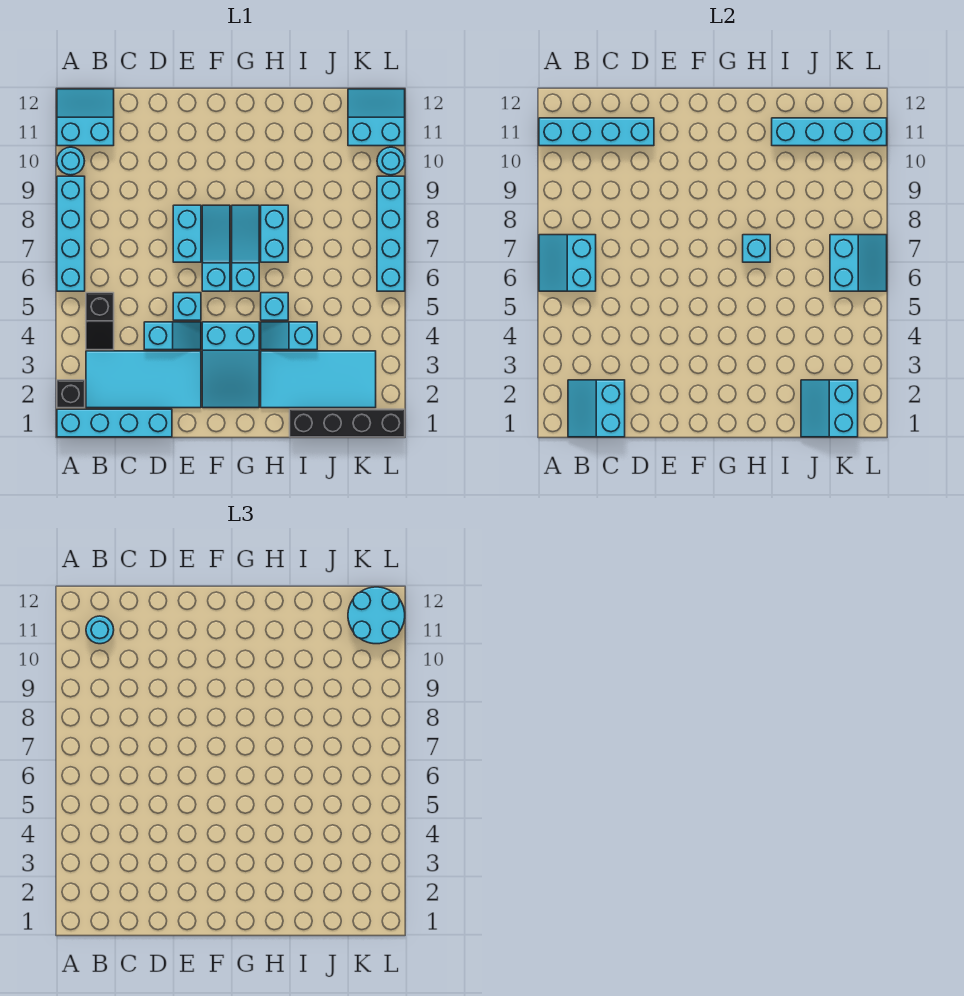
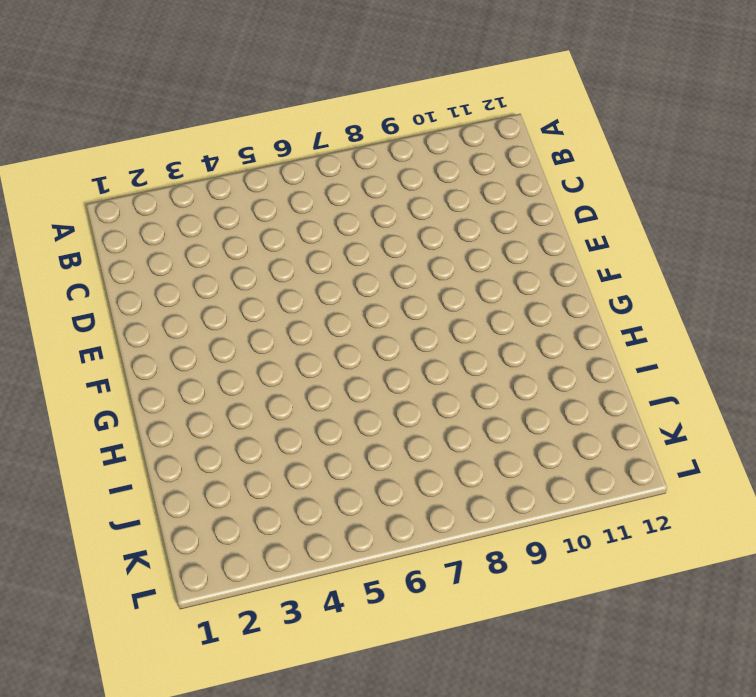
none -> cyan brick A1:D1 level 1
none -> black brick A2 level 1
none -> cyan brick A6:A9 level 1
none -> cyan round brick A10 level 1

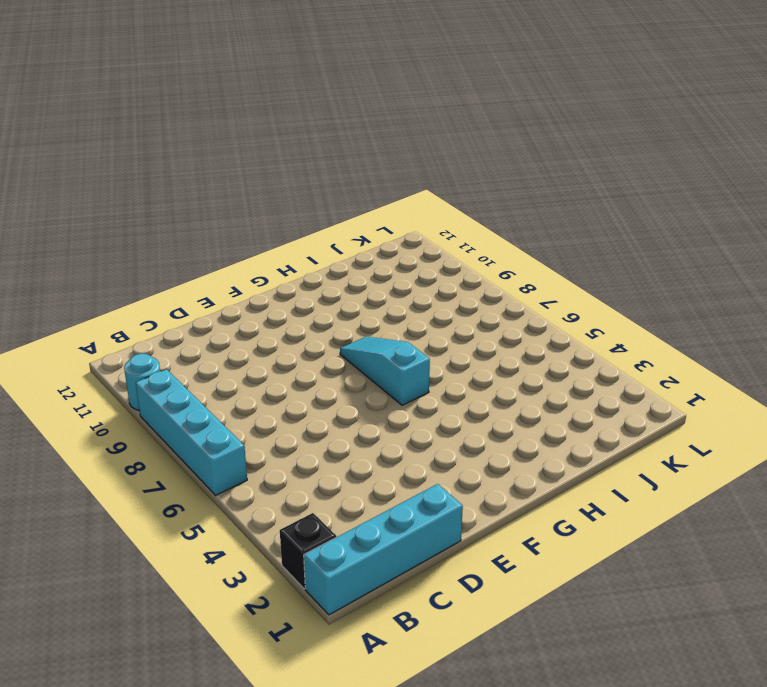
none -> cyan slope A11:B12 level 1 top 11
none -> cyan tile B2:E3 level 1
none -> black slope B4:B5 level 1 top 5
none -> cyan slope D4:E4 level 1 top D

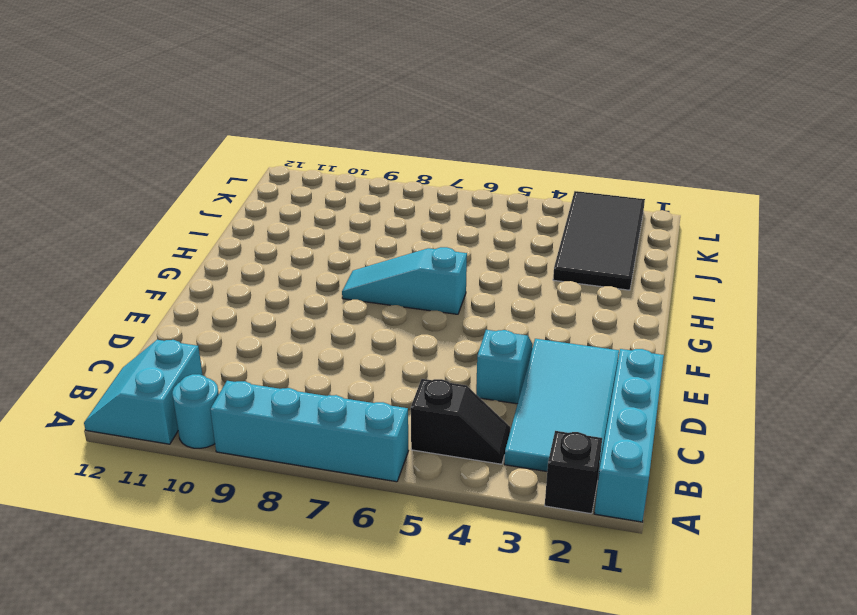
black tile I2:L3 level 1 -> cyan tile H2:K3 level 1
none -> cyan brick E5 level 1
none -> cyan brick E7:E8 level 1
none -> cyan slope F2:G4 level 1 top 4
none -> cyan slope F6:F8 level 1 top 6

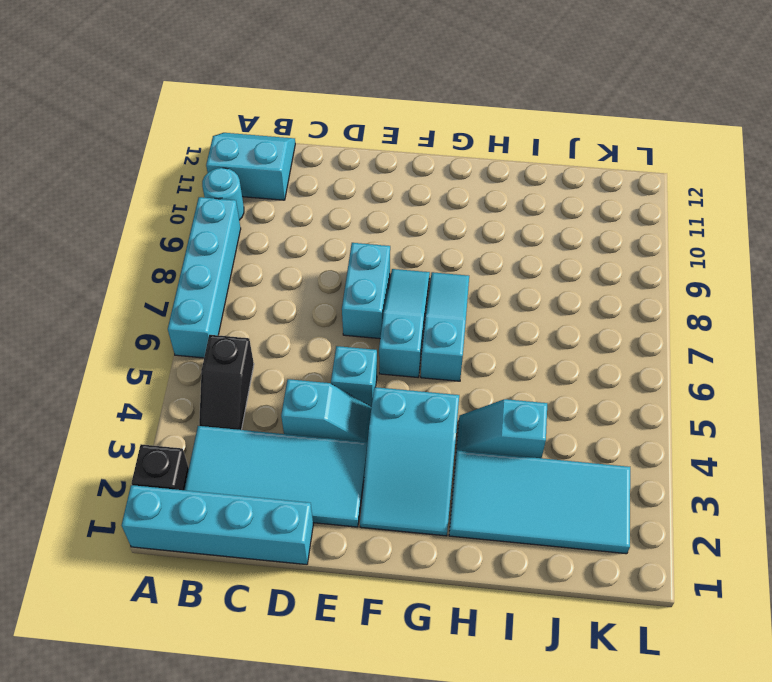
none -> cyan brick H5 level 1
none -> cyan brick H7:H8 level 1
none -> black brick I1:L1 level 1
none -> cyan slope K11:L12 level 1 top 11

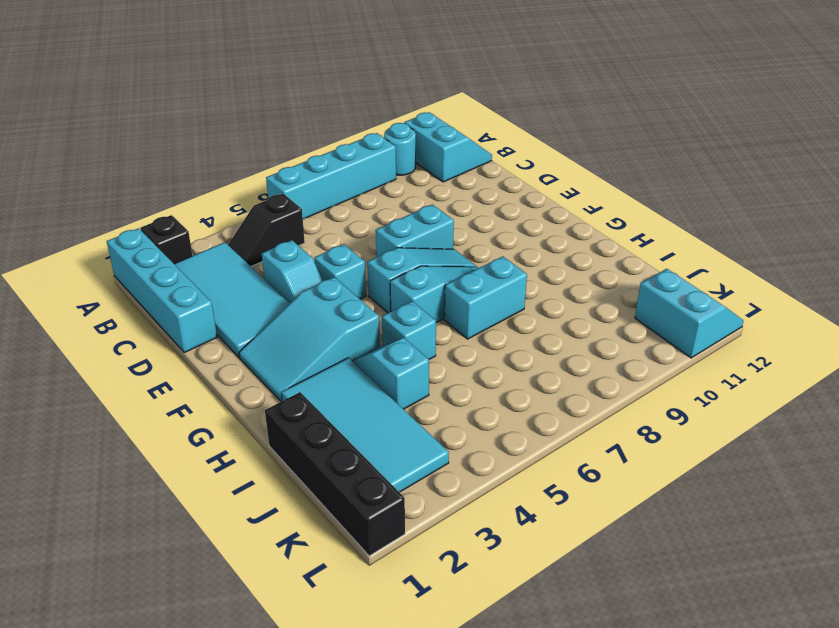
none -> cyan brick L6:L9 level 1
none -> cyan round brick L10 level 1
none -> cyan slope A6:B7 level 2 top B
none -> cyan brick A11:D11 level 2

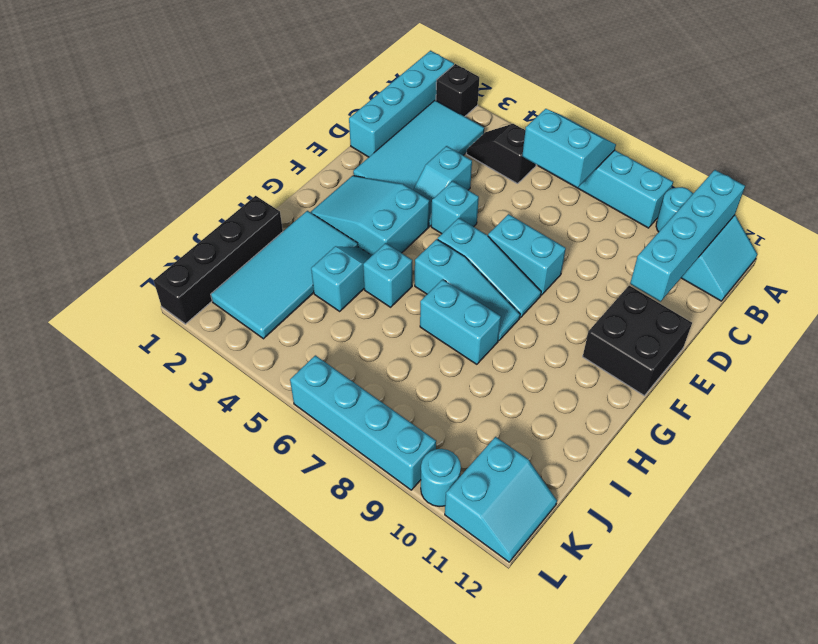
black brick E11:F12 level 1 -> none
none -> cyan slope B1:C2 level 2 top C
none -> cyan brick H7 level 2
none -> cyan brick I11:L11 level 2
none -> cyan slope J1:K2 level 2 top K

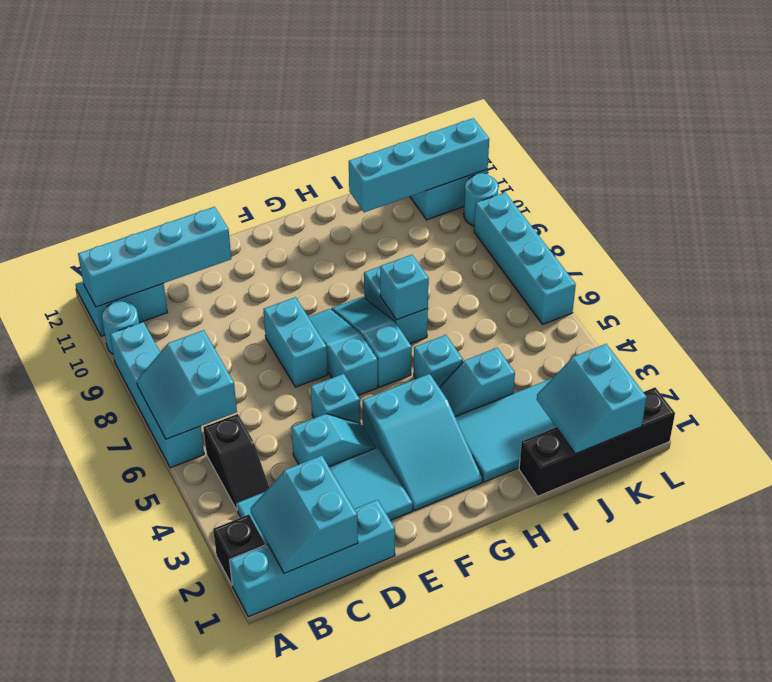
none -> cyan slope K6:L7 level 2 top K
none -> cyan round brick B11 level 3
none -> cyan round brick K11:L12 level 3

